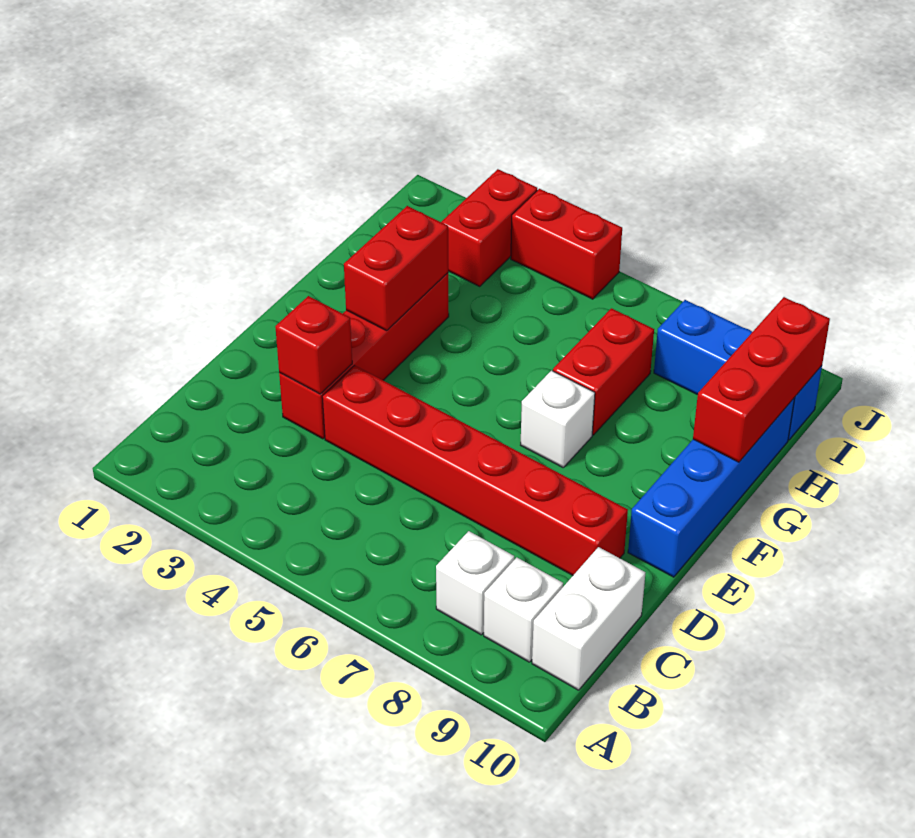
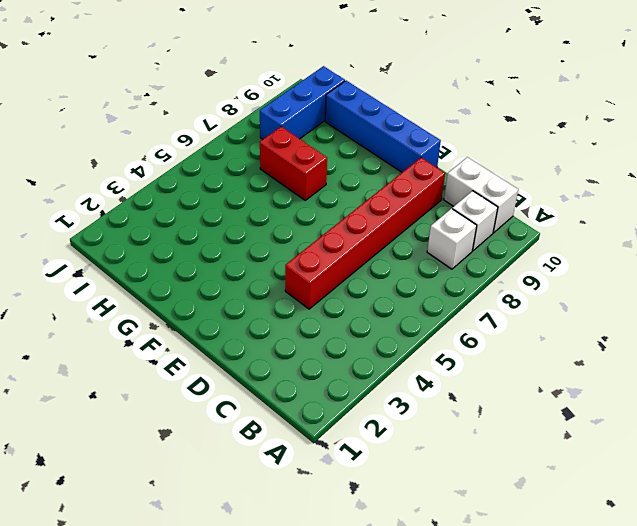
none -> red brick D3:G3 level 1
none -> white brick F7 level 1
none -> red brick I3:J3 level 1

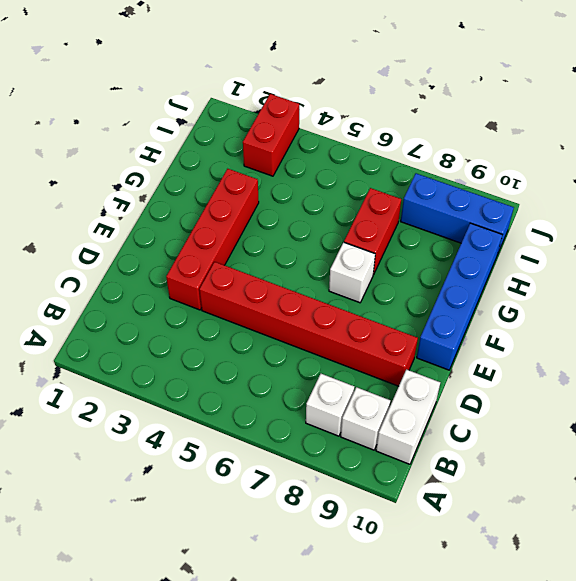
none -> red brick J4:J5 level 1
none -> red brick D3 level 2
none -> red brick F3:G3 level 2

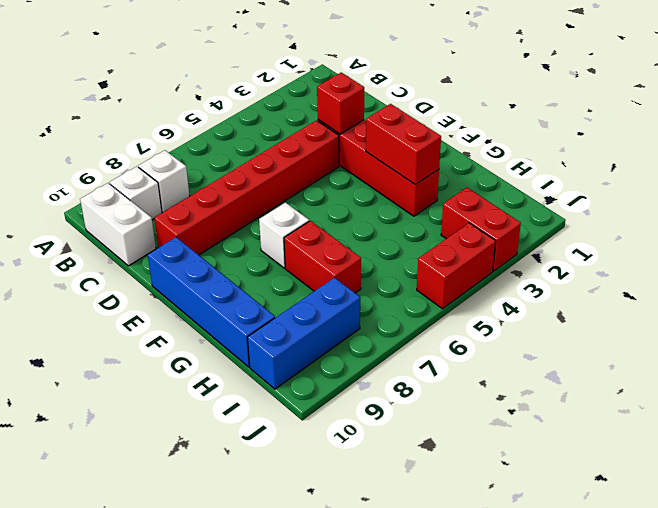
none -> red brick G10:I10 level 2

